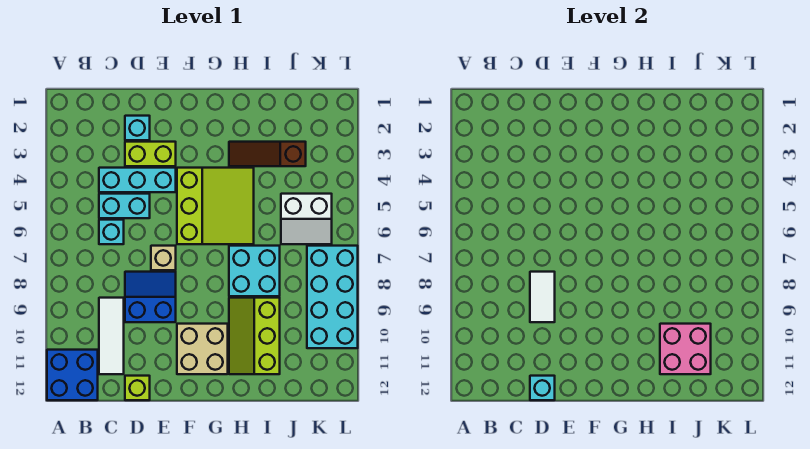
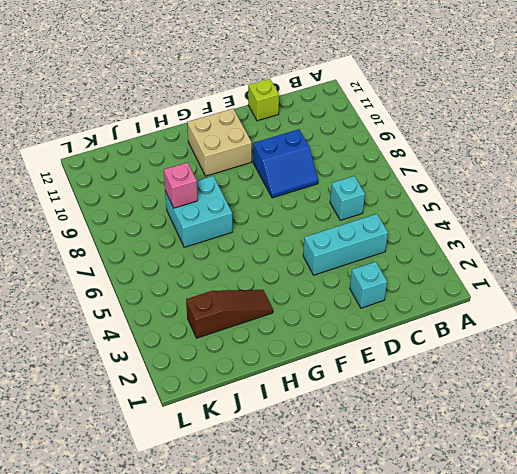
pink brick I8 level 2 -> none
none -> blue brick A11:B12 level 1
none -> cyan brick C5:D5 level 1
none -> white tile C9:C11 level 1

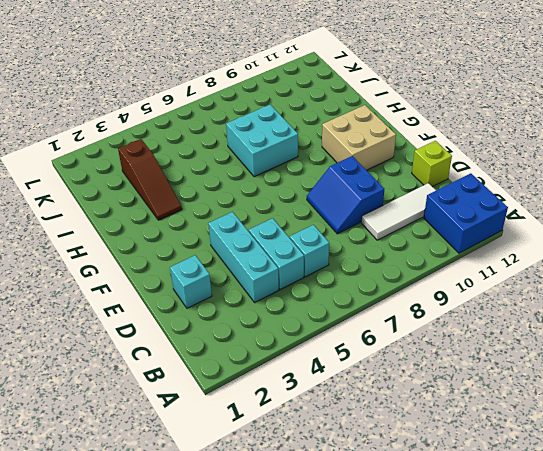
none -> lime brick D3:E3 level 1
none -> tan brick E7 level 1
none -> lime slope F4:H6 level 1 top F

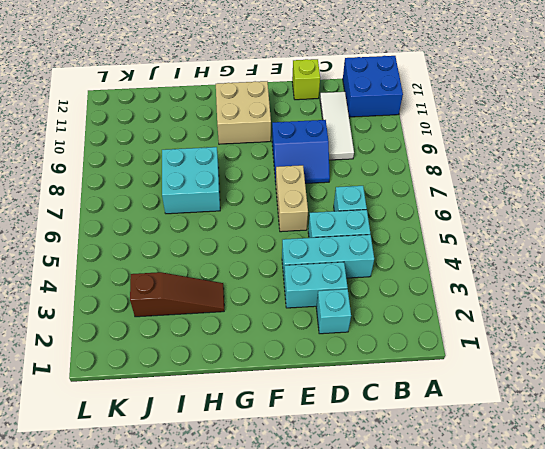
cyan brick D3:E3 level 1 -> lime brick D3:E3 level 1
tan brick E6:E7 level 1 -> tan brick E7 level 1
none -> lime slope F4:H6 level 1 top F
none -> lime slope H9:I11 level 1 top I
none -> white slope J5:K6 level 1 top 5

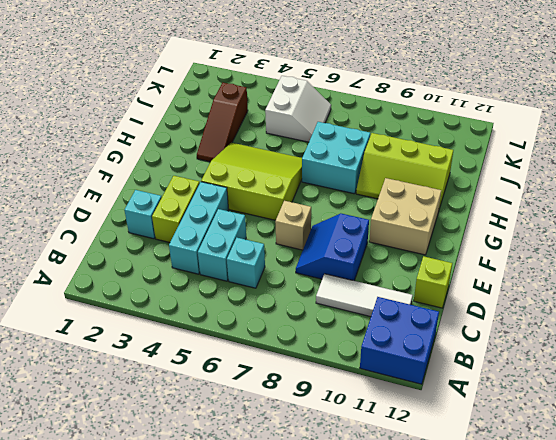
none -> cyan brick K7:L10 level 1
none -> white tile D8:D9 level 2
none -> cyan brick D12 level 2

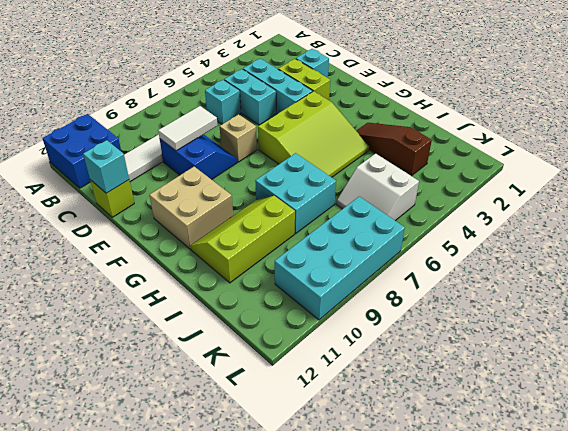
none -> pink brick I10:J11 level 2

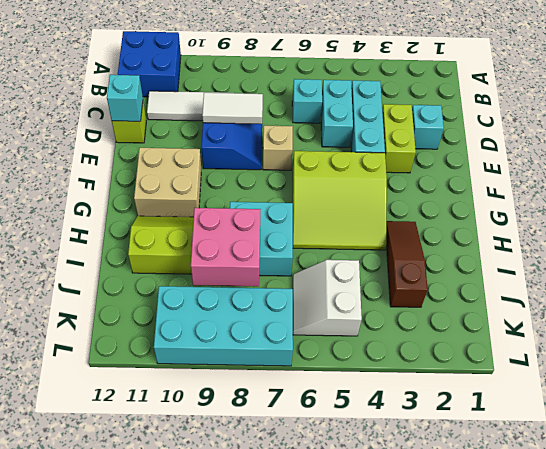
pink brick I8:J9 level 2 -> pink brick I10:J11 level 2

